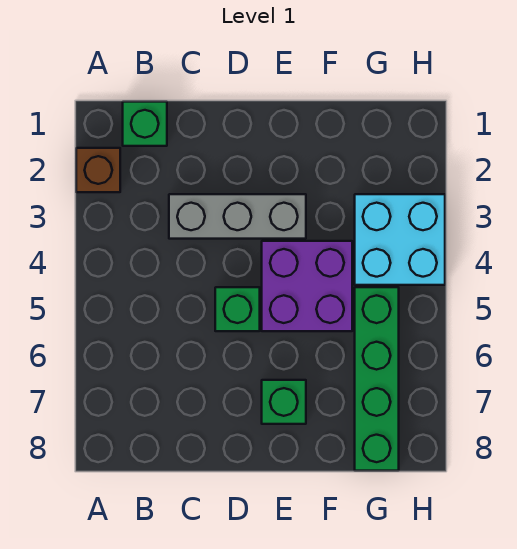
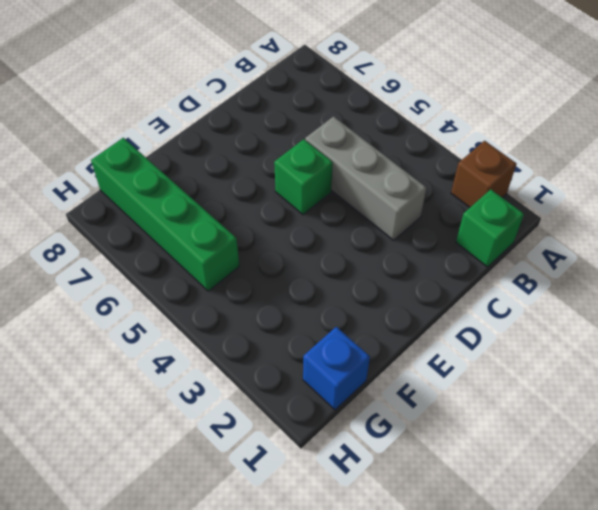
grey brick C3:C5 level 1 -> grey brick C3:E3 level 1
blue brick G1 level 1 -> none
none -> purple brick E4:F5 level 1
none -> green brick E7 level 1

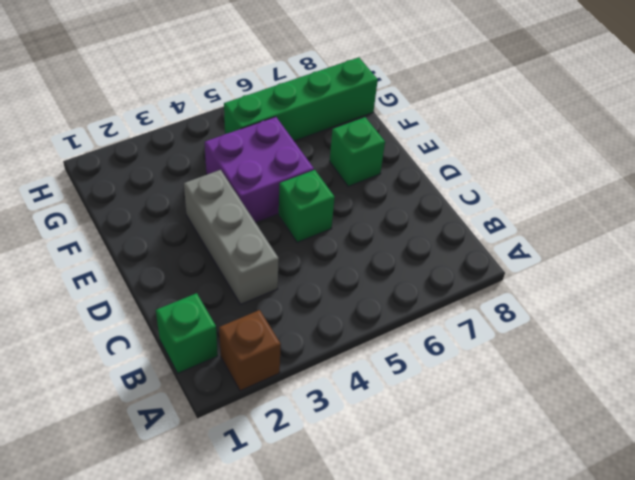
none -> cyan brick G3:H4 level 1

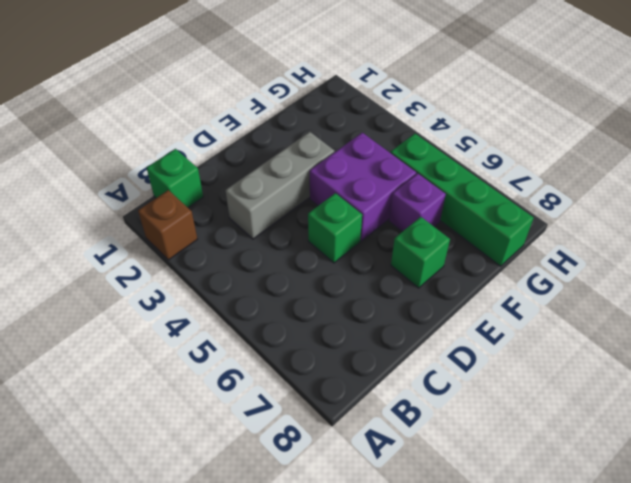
purple brick F6 level 1 -> none
none -> cyan brick G3:H4 level 1

